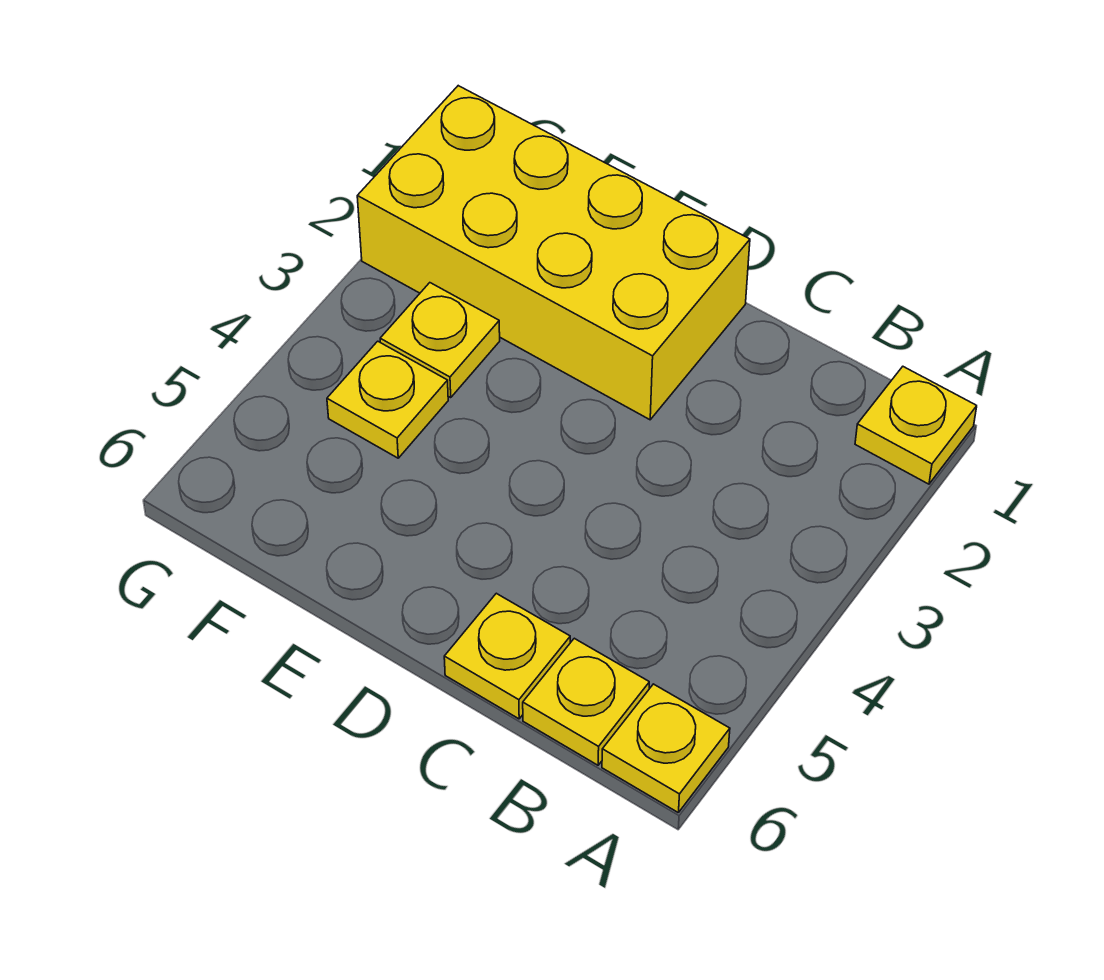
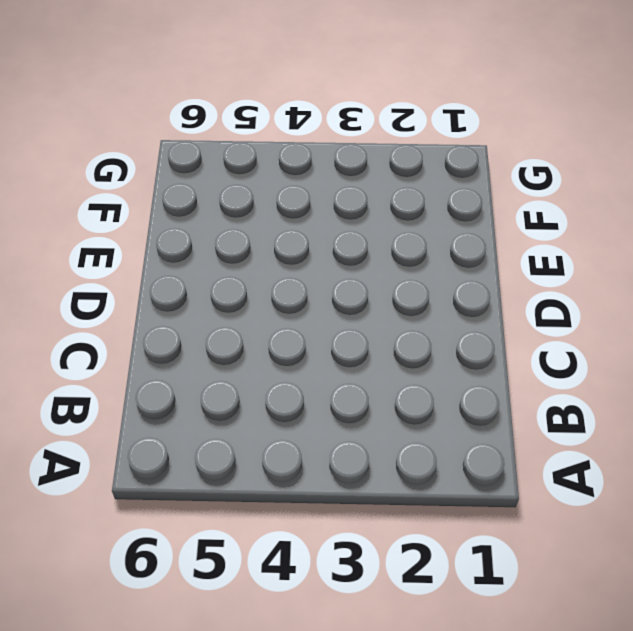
none -> yellow plate A1 level 1
none -> yellow plate A6 level 1

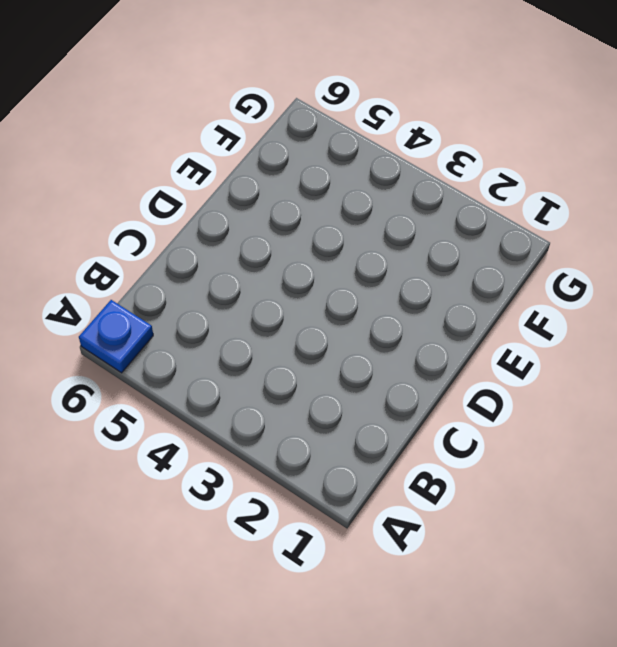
blue plate A6 level 1 -> yellow plate A6 level 1
none -> yellow plate A1 level 1
none -> yellow plate B6 level 1

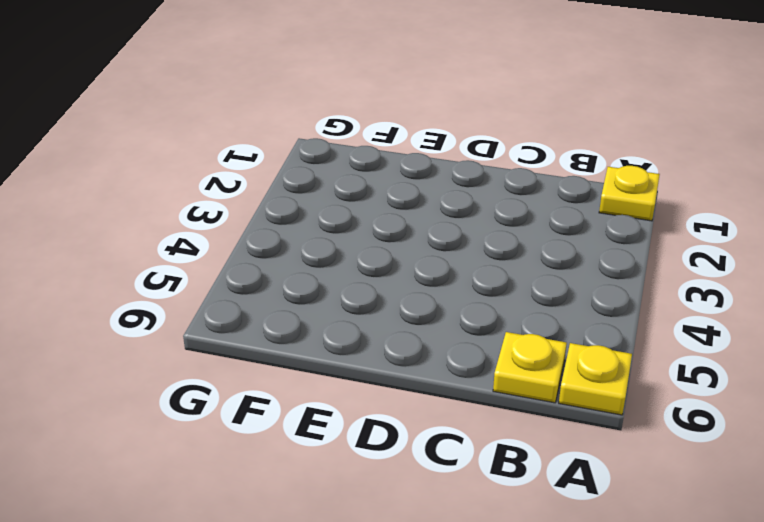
none -> yellow plate C6 level 1
none -> yellow brick D1:G2 level 1

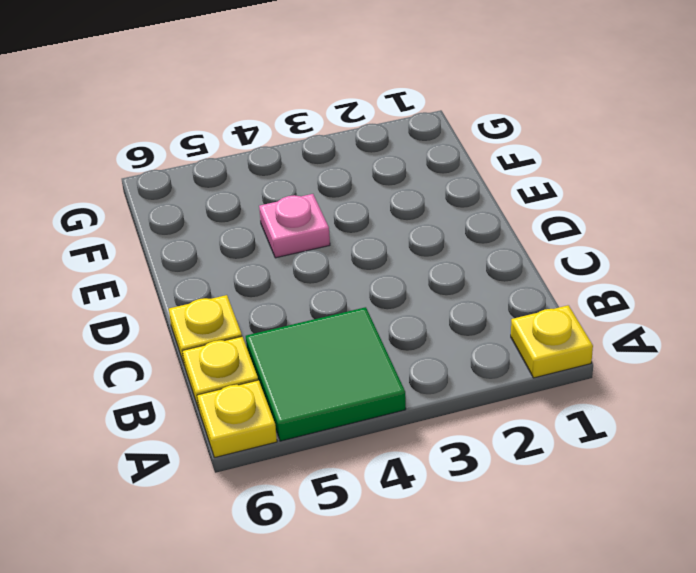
green tile A4:B5 level 1 -> none
pink plate E4 level 1 -> none
none -> yellow brick D1:G2 level 1
none -> yellow plate F3 level 1

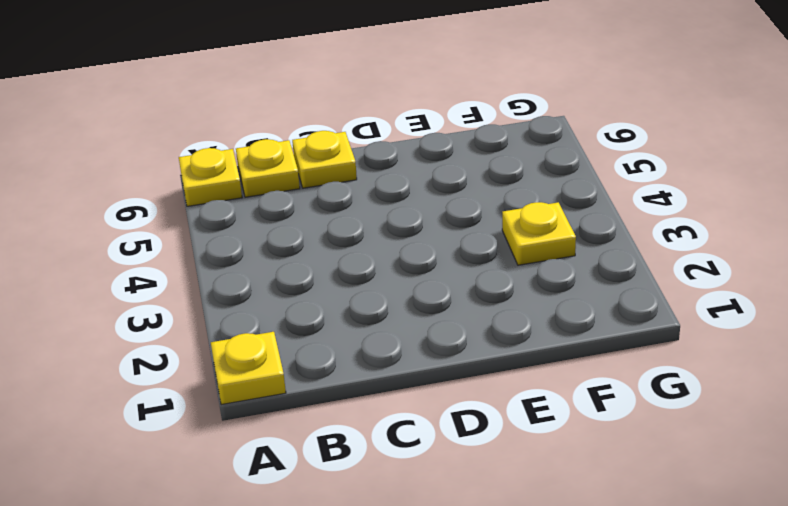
none -> yellow brick D1:G2 level 1
none -> yellow plate F4 level 1

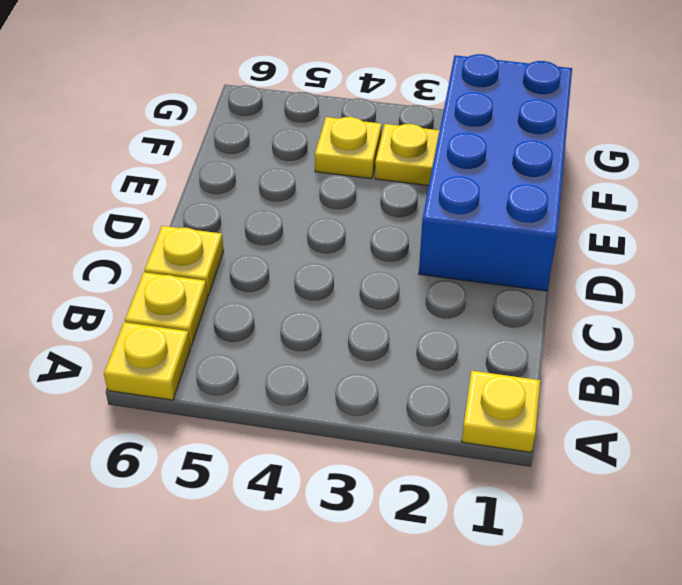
blue brick D1:G2 level 1 -> yellow brick D1:G2 level 1

